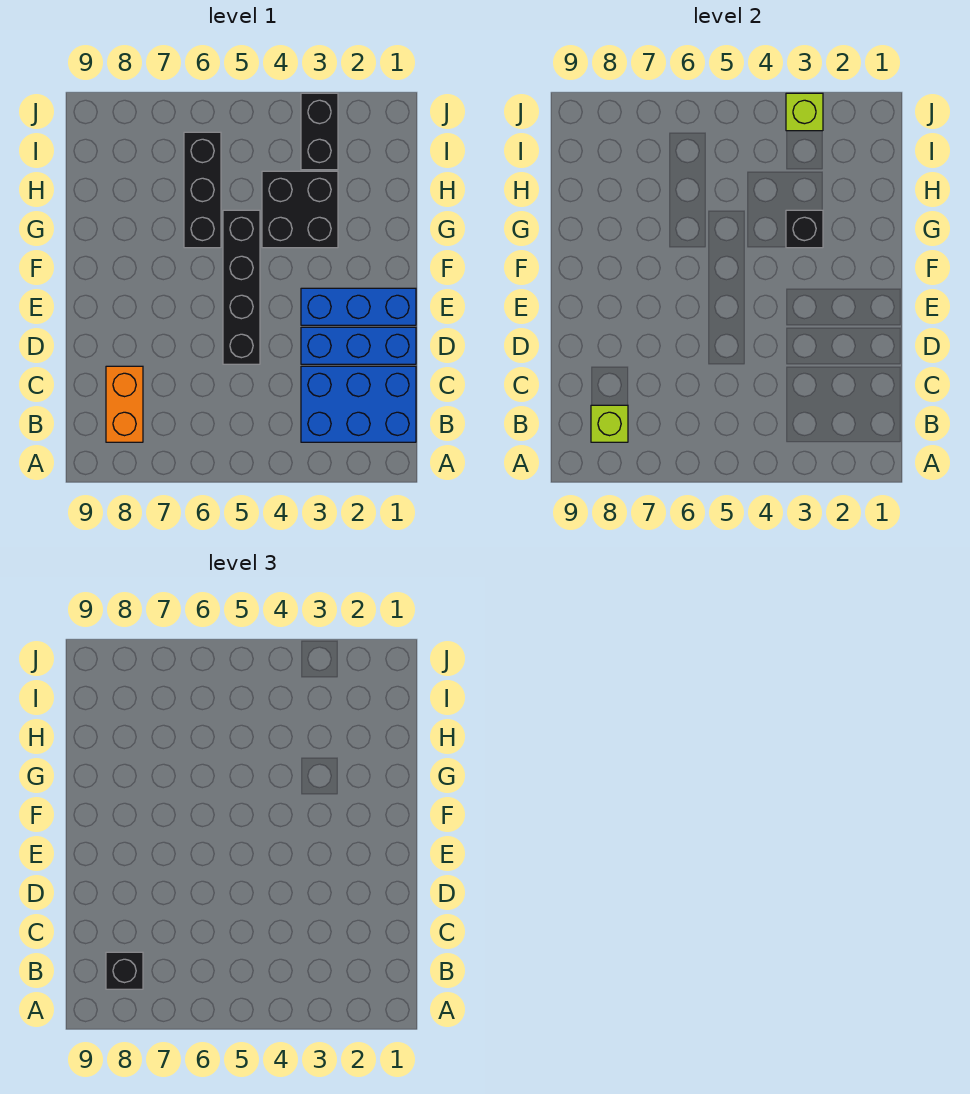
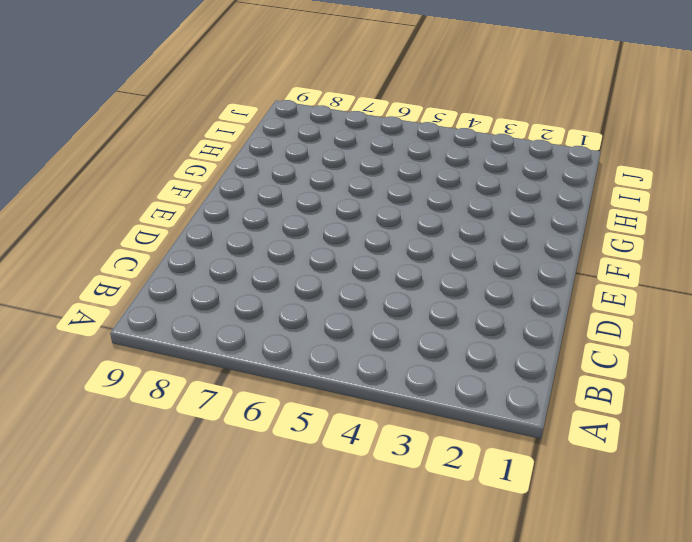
none -> blue brick B1:C3 level 1
none -> orange brick B8:C8 level 1
none -> blue brick D1:D3 level 1

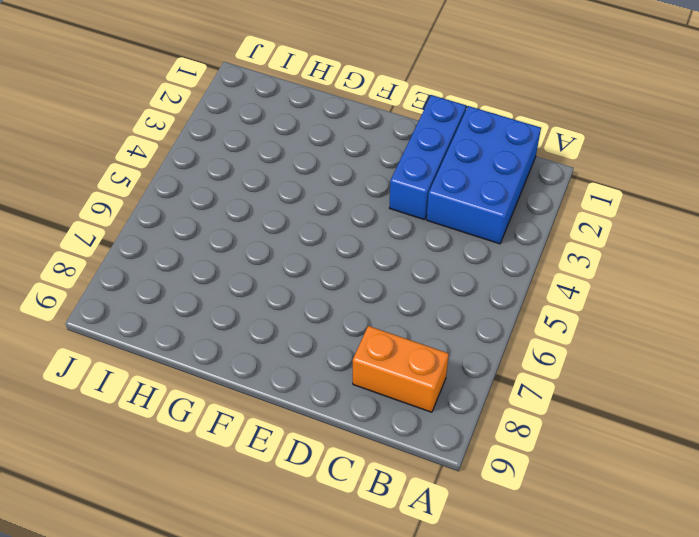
none -> black brick D5:G5 level 1
none -> blue brick E1:E3 level 1
none -> black brick G3:H4 level 1

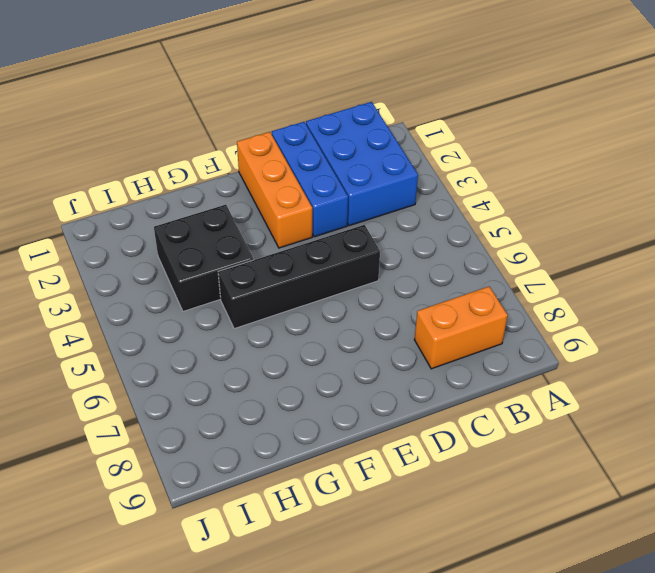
orange brick E1:E3 level 1 -> blue brick E1:E3 level 1
none -> black brick G6:I6 level 1
none -> black brick I3:J3 level 1
none -> lime brick B8 level 2

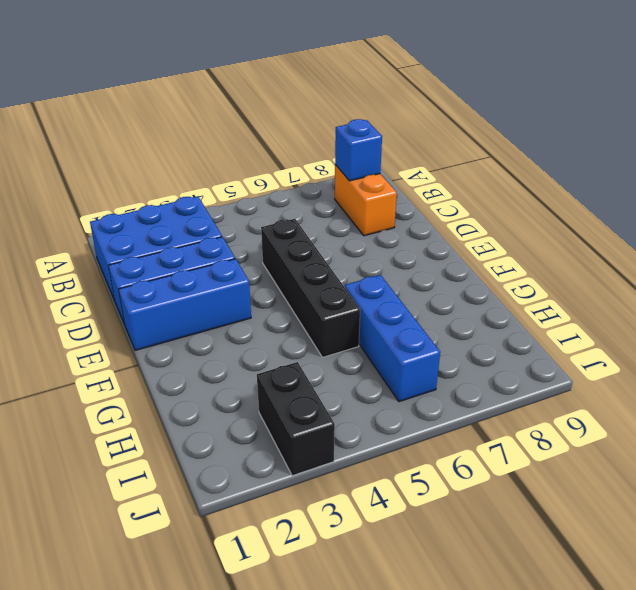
blue brick B8 level 2 -> lime brick B8 level 2
blue brick G6:I6 level 1 -> black brick G6:I6 level 1
none -> black brick G3:H4 level 1
none -> black brick G3 level 2
none -> lime brick J3 level 2

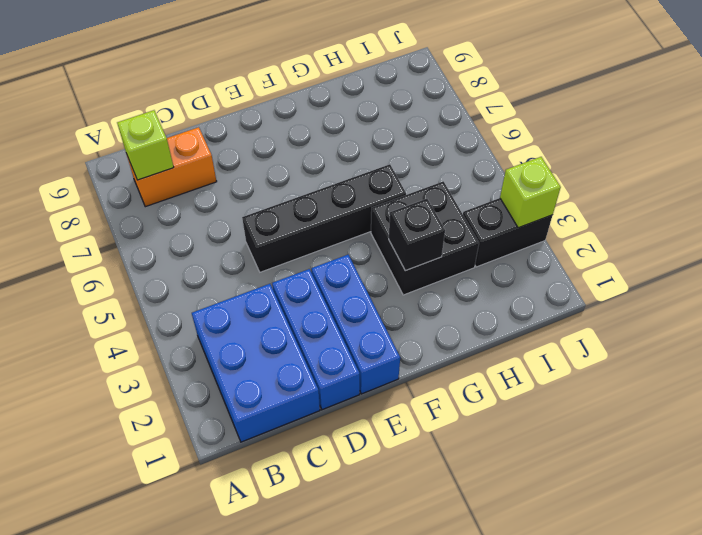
none -> black brick G6:I6 level 1
none -> black brick B8 level 3

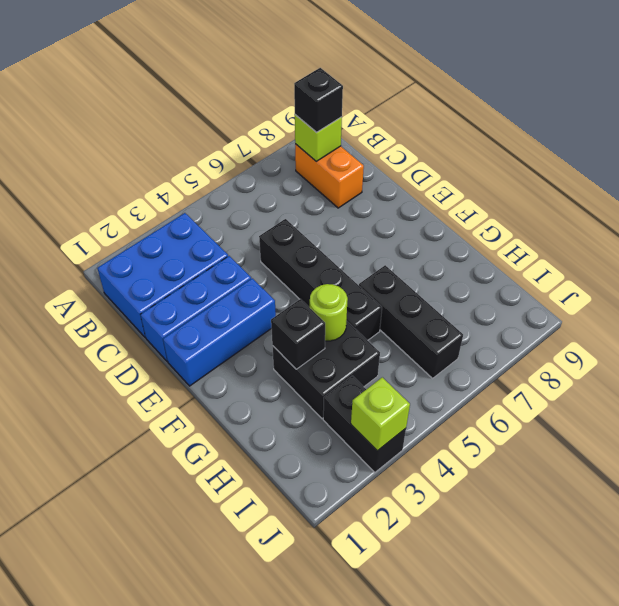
lime round brick G4 level 2 -> none

